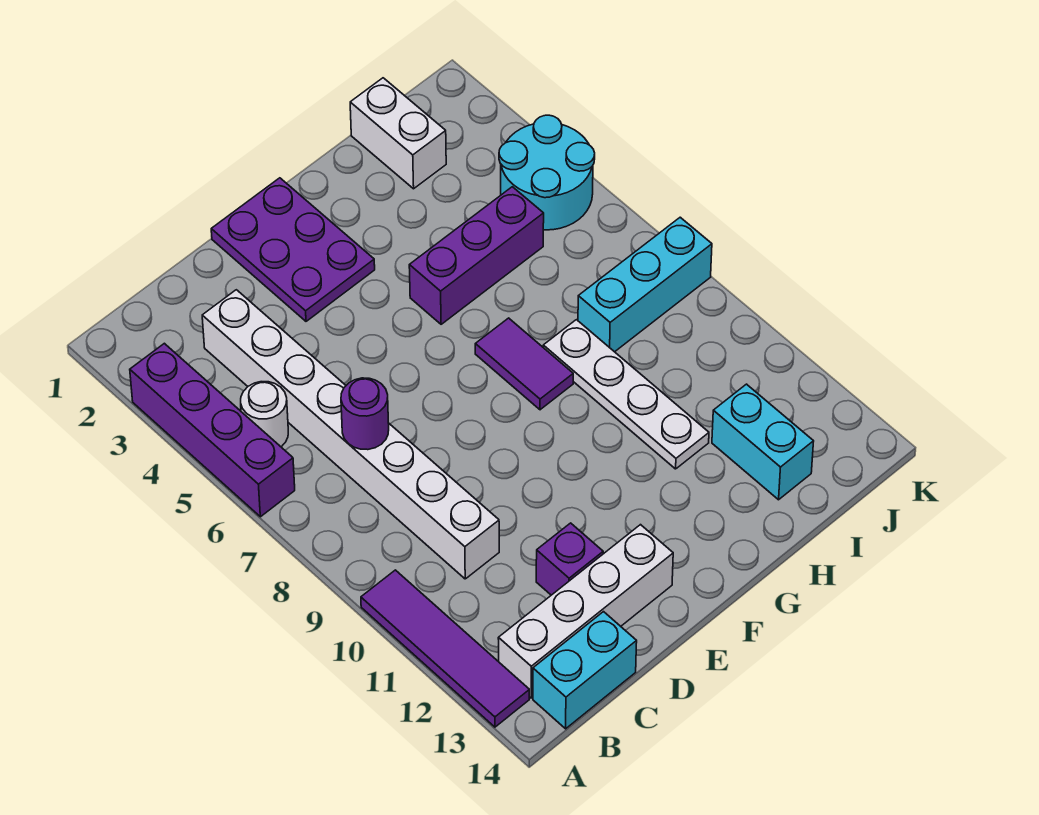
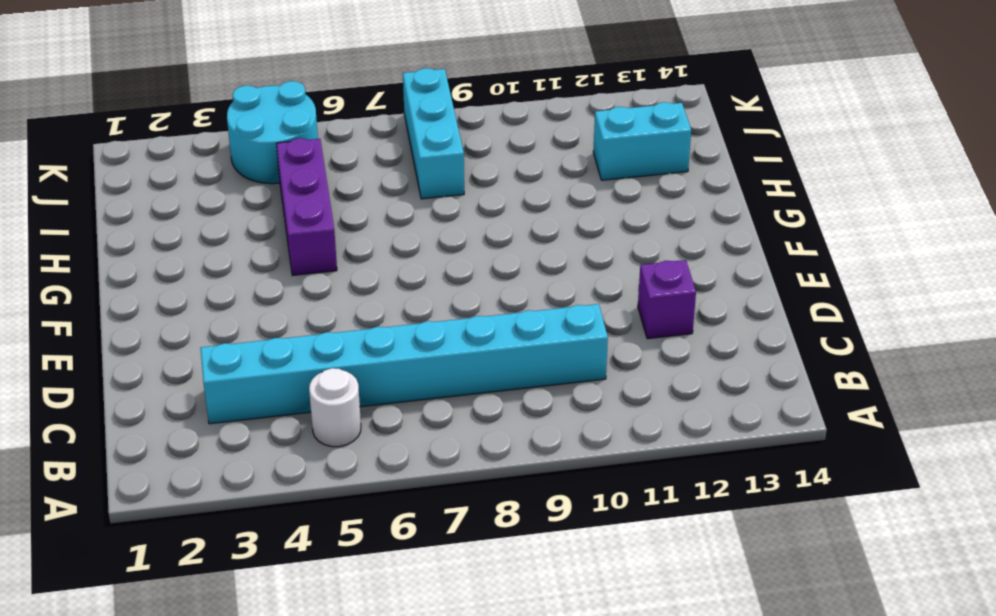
cyan brick C3:C10 level 1 -> white brick C3:C10 level 1
none -> purple brick A3:A6 level 1
none -> purple tile A10:A13 level 1
none -> white brick B13:E13 level 1

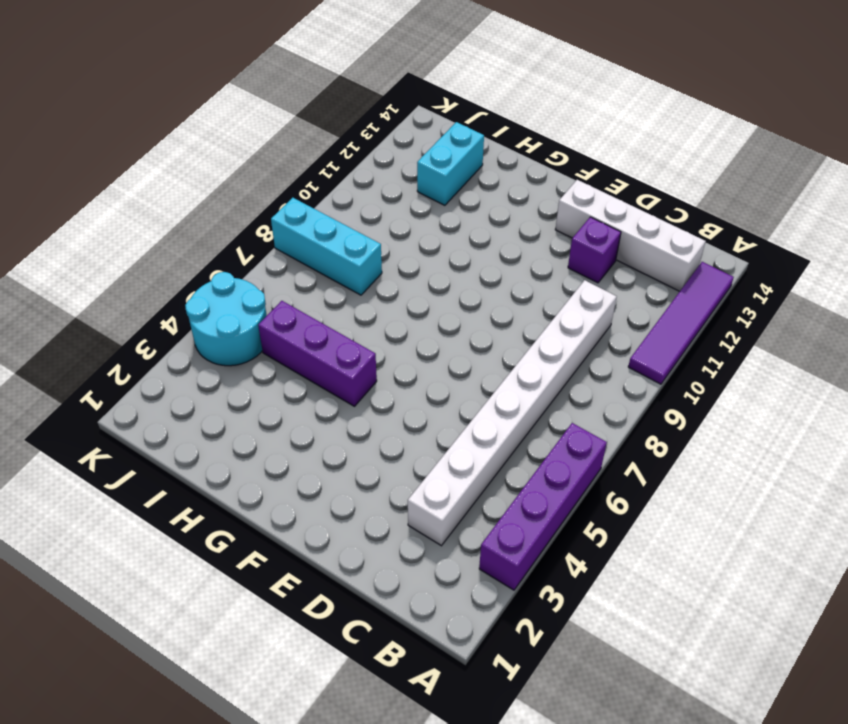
none -> white round brick B5 level 1
none -> cyan brick B14:C14 level 1
none -> purple plate E1:F3 level 1

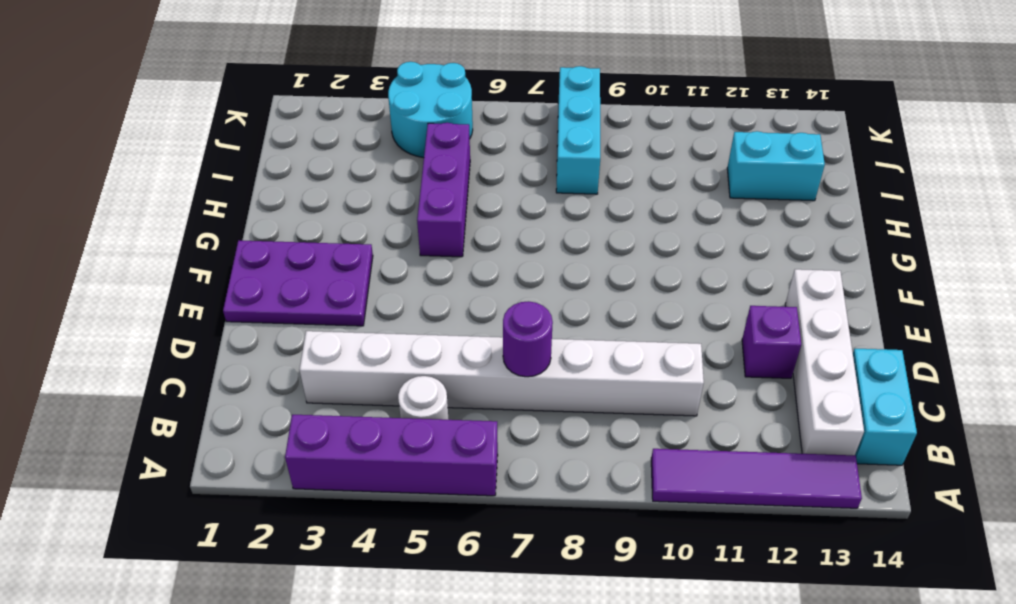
none -> purple tile G7:G8 level 1
none -> white plate H8:H11 level 1
none -> white brick I1:I2 level 1

